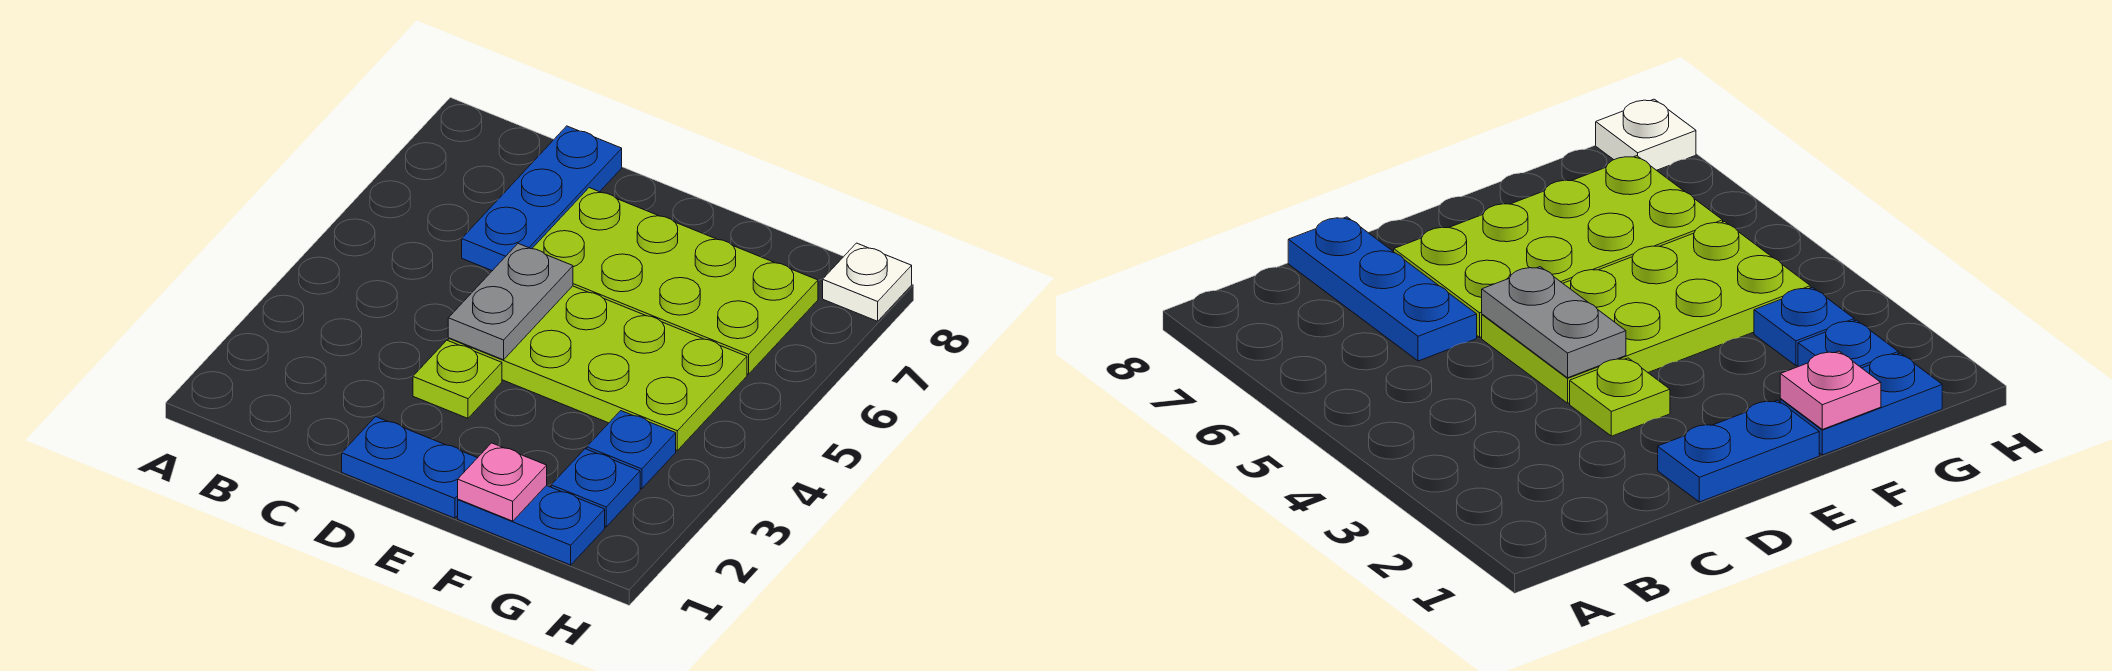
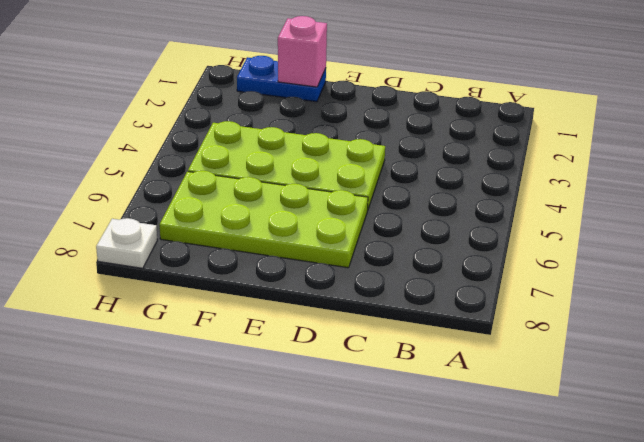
pink brick F1 level 2 -> pink plate F1 level 2
none -> blue plate C6:C8 level 1
none -> blue plate D1:E1 level 1

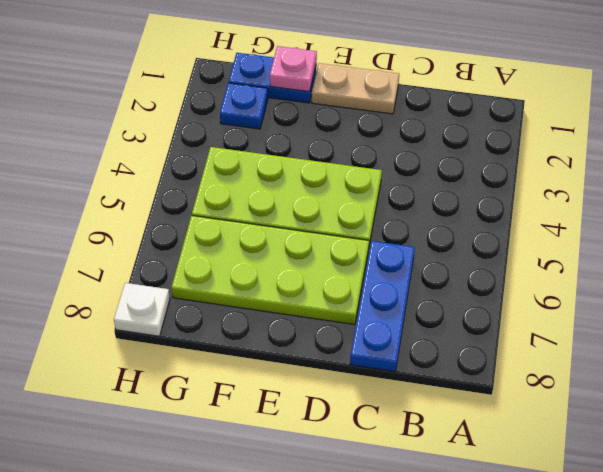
tan plate D1:E1 level 1 -> blue plate D1:E1 level 1
none -> lime plate D3 level 1
none -> blue plate G3 level 1

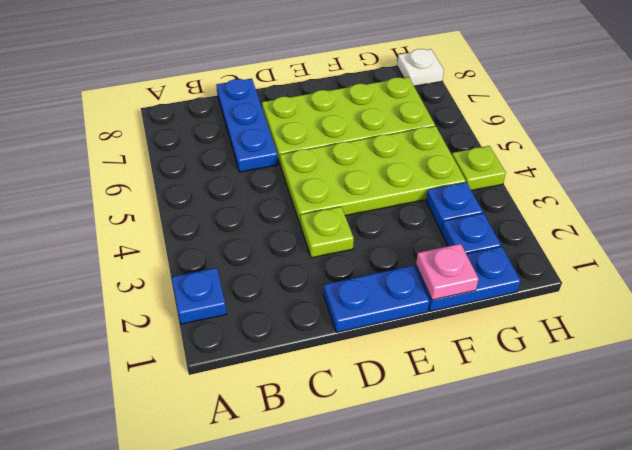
blue plate A2 level 1 -> none
lime plate H4 level 1 -> none
none -> grey plate D4:D5 level 2

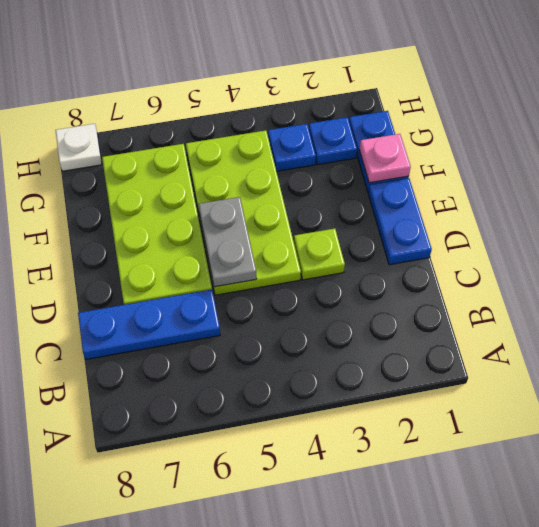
grey plate D5:E5 level 2 -> grey plate D4:D5 level 2

